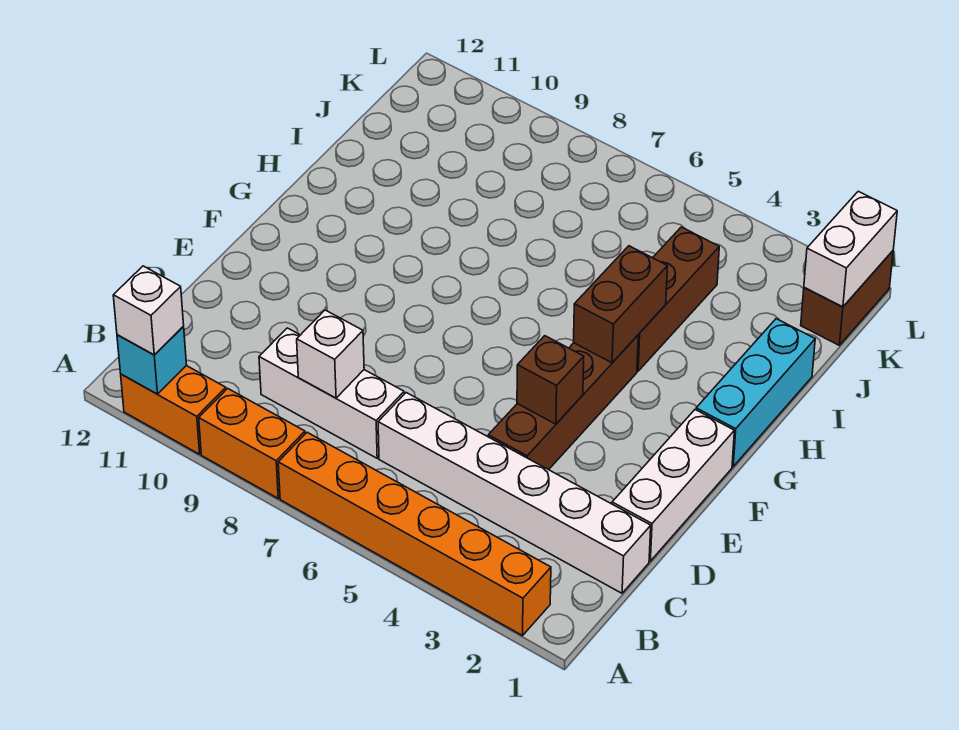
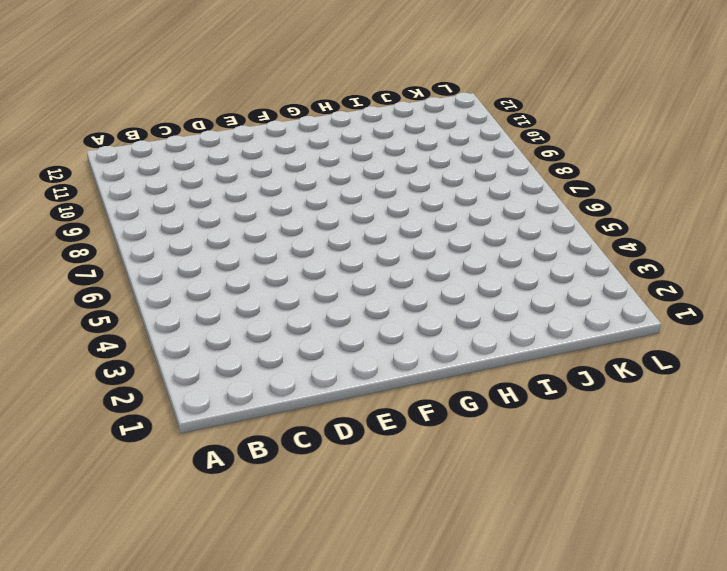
none -> orange brick A2:A7 level 1
none -> orange brick A8:A9 level 1
none -> orange brick A10:A11 level 1

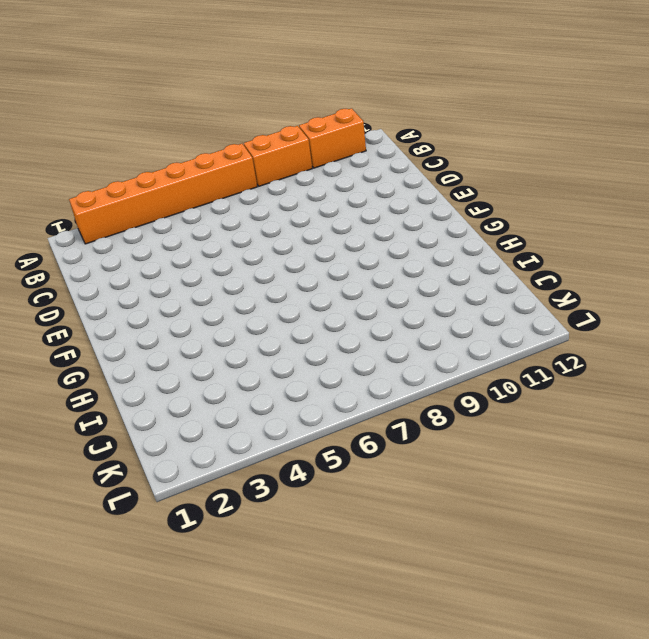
none -> white brick C1:C6 level 1
none -> white brick C7:C9 level 1
none -> white brick D1:F1 level 1

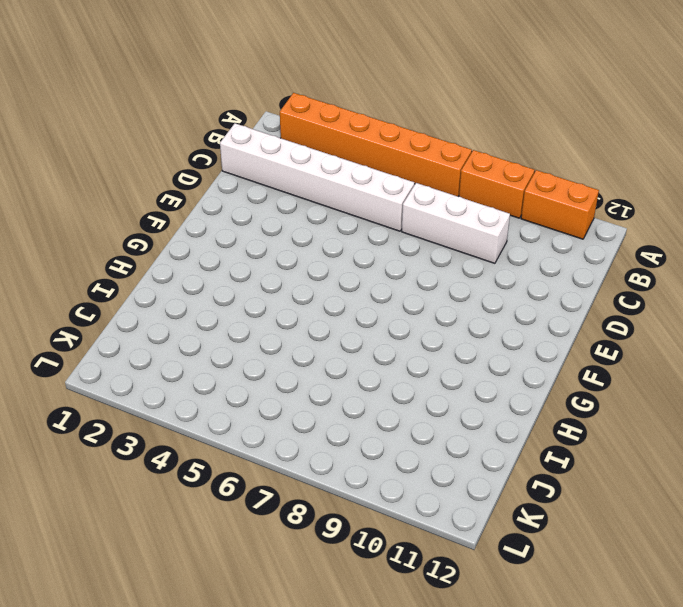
none -> white brick D1:F1 level 1
none -> brown brick D4:G4 level 1
none -> cyan brick G1:I1 level 1

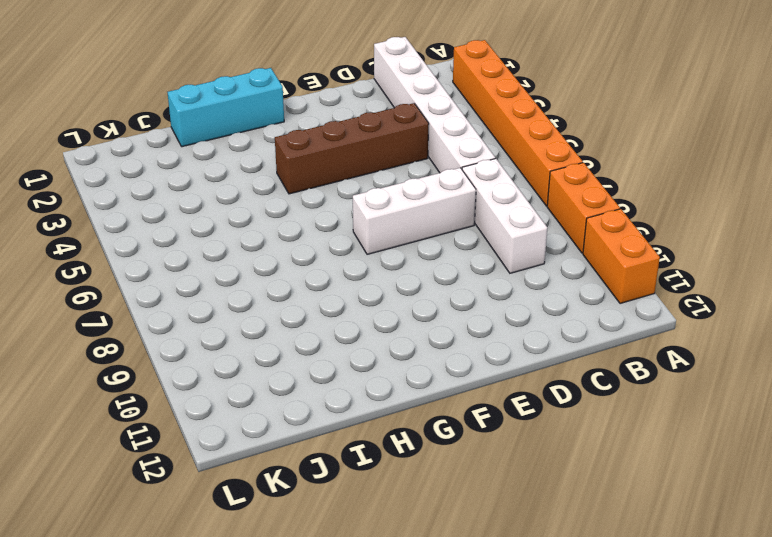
white brick D7:F7 level 1 -> white brick D1:F1 level 1
none -> brown brick H4:J4 level 1
none -> brown brick K1:L1 level 1
none -> cyan brick A11 level 2

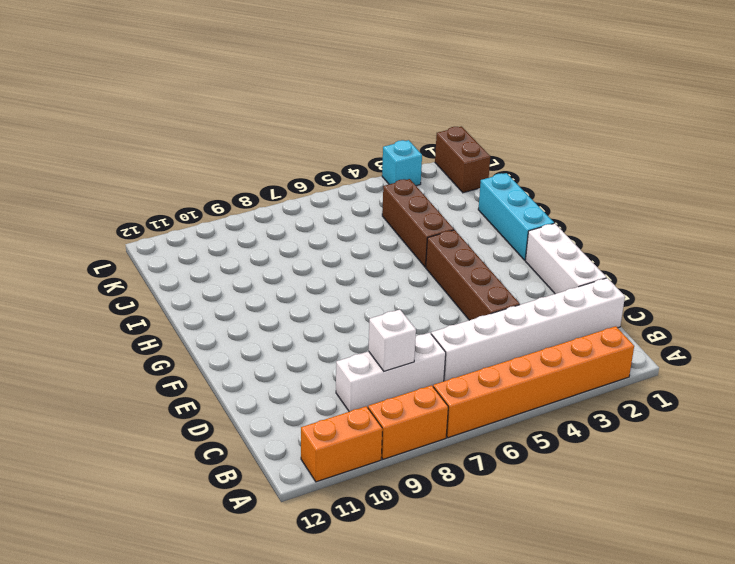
cyan brick L3 level 1 -> cyan brick A11 level 2
none -> brown brick E4 level 2
none -> brown brick G4:H4 level 2
none -> white brick K1:L1 level 2

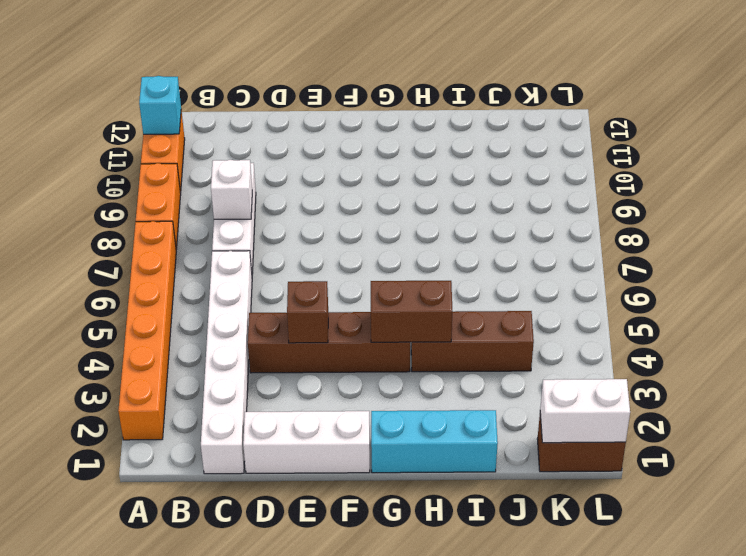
none -> white brick A11 level 3

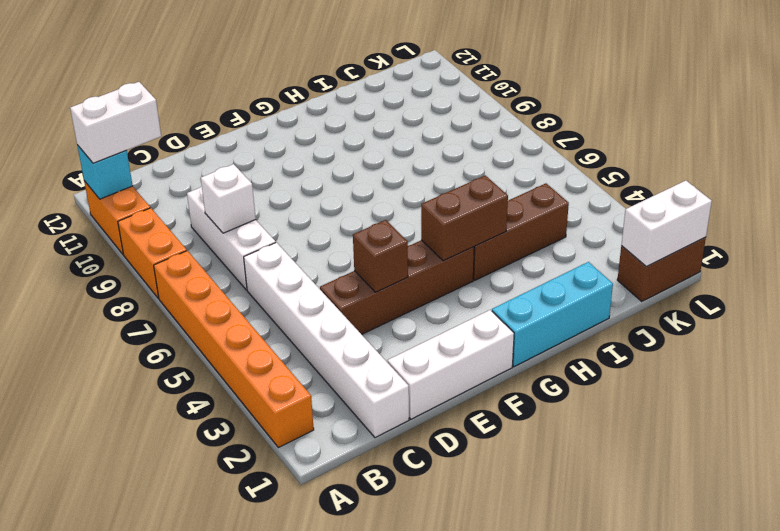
white brick A11:B11 level 3 -> white brick A11 level 3

